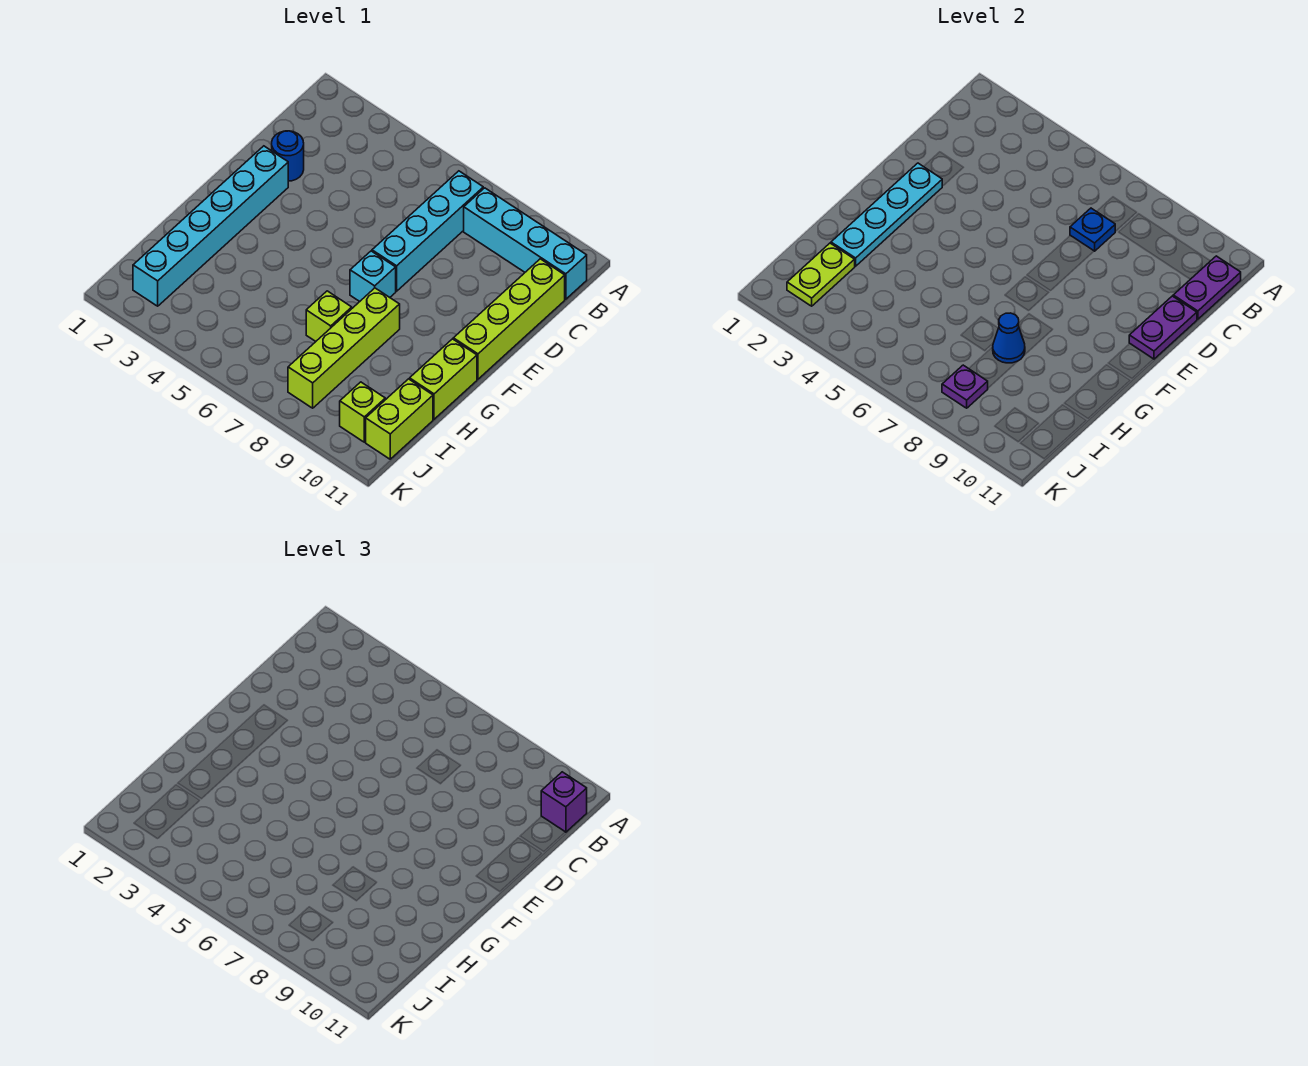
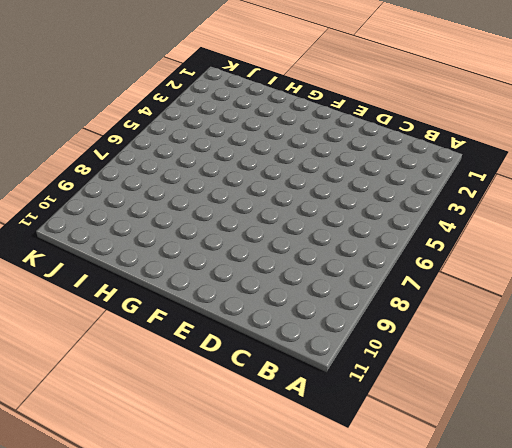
none -> cyan brick B7:E7 level 1
none -> cyan brick B8:B11 level 1
none -> lime brick C11:F11 level 1

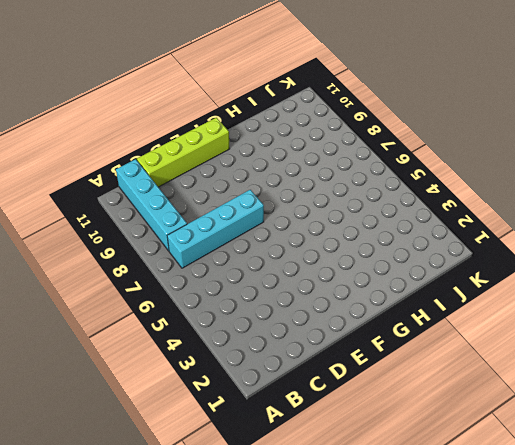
none -> blue round brick D2 level 1
none -> cyan brick E2:J2 level 1
none -> cyan brick F7 level 1

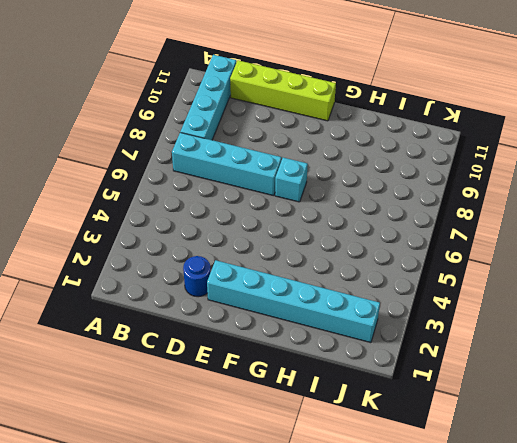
none -> lime brick G8:J8 level 1
none -> lime brick G11:H11 level 1
none -> lime brick H7 level 1

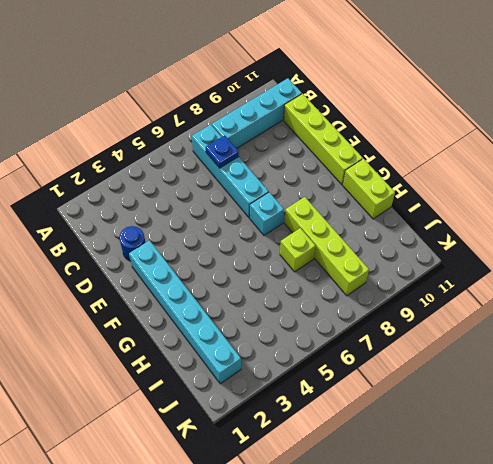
none -> lime brick I11:J11 level 1
none -> lime brick J10 level 1
none -> purple plate B11:C11 level 2

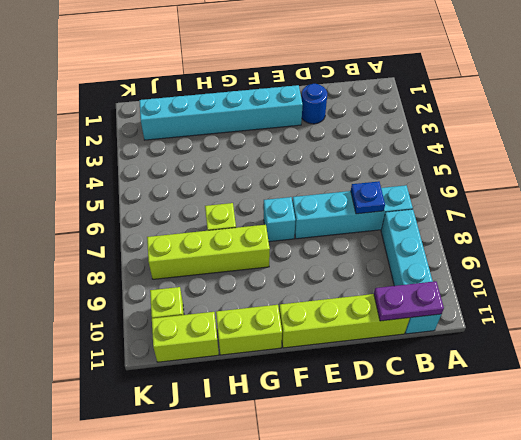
none -> purple plate D11:E11 level 2
none -> cyan plate E2:H2 level 2
none -> blue cone H8 level 2

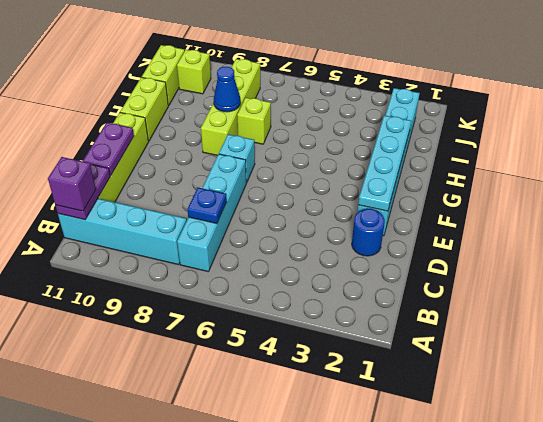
none -> lime plate I2:J2 level 2
none -> purple plate J8 level 2

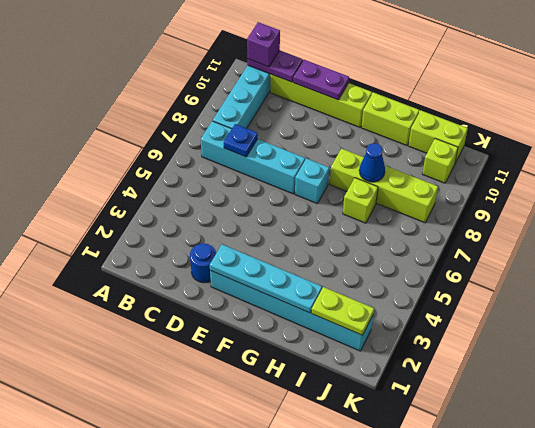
none -> purple plate J8 level 2

